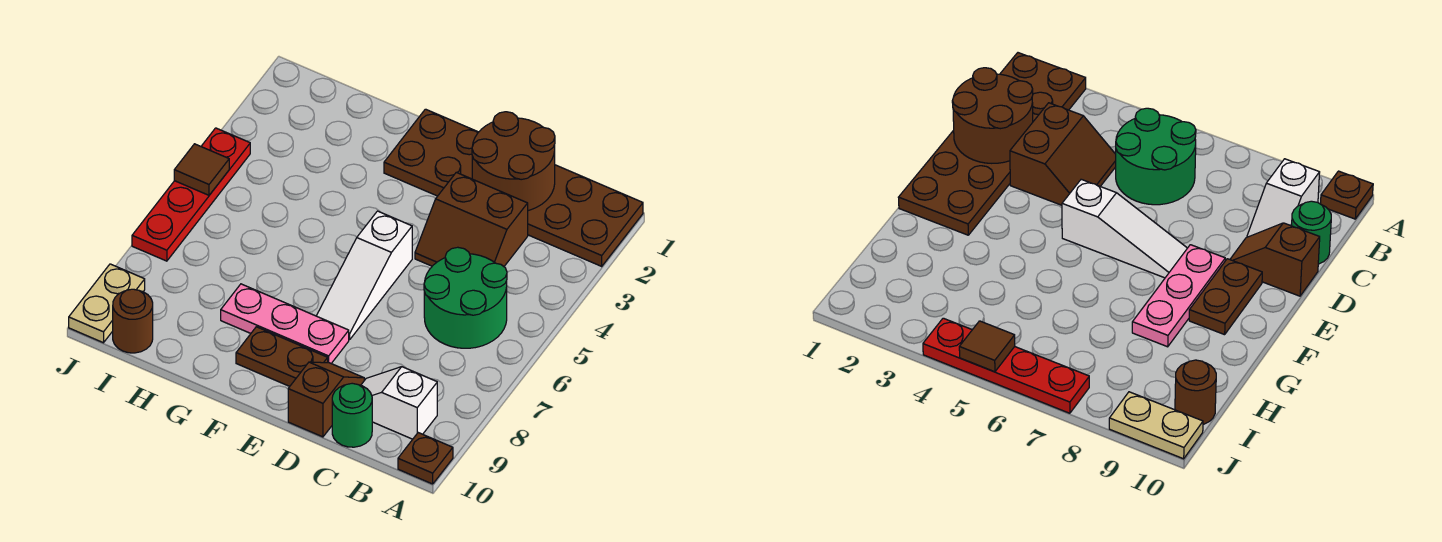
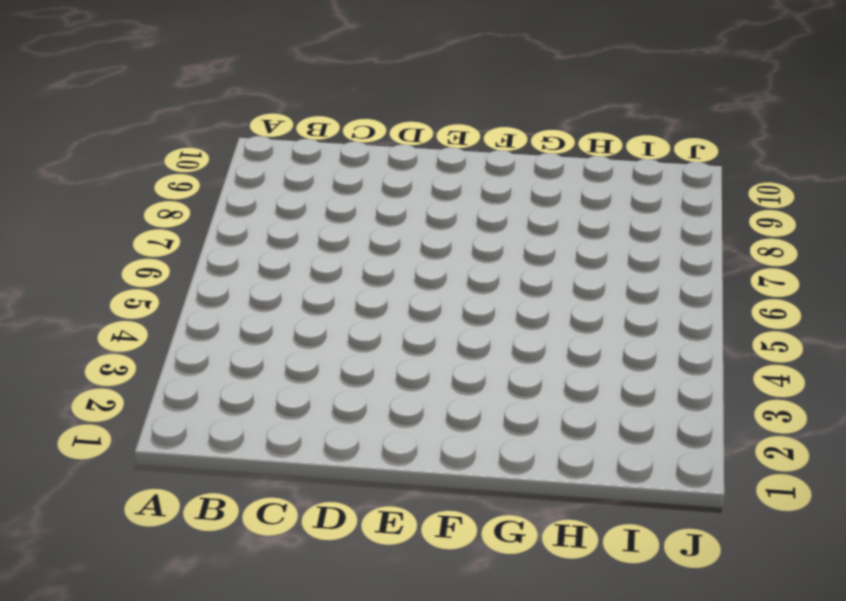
none -> brown plate A1:F2 level 1
none -> brown plate A10 level 1
none -> green round brick B5:C6 level 1

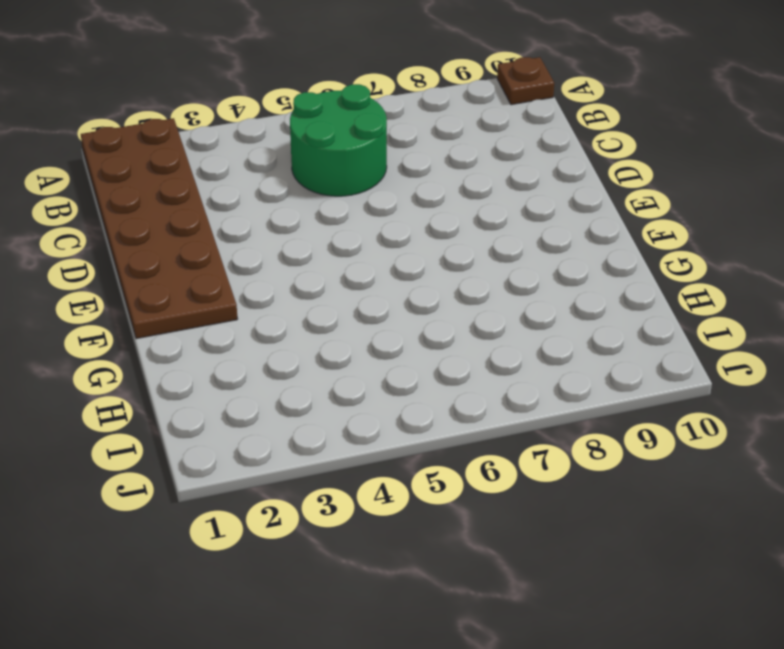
none -> white slope B9:C9 level 1 top B
none -> brown slope C3:D4 level 1 top 3
none -> green round brick C10 level 1

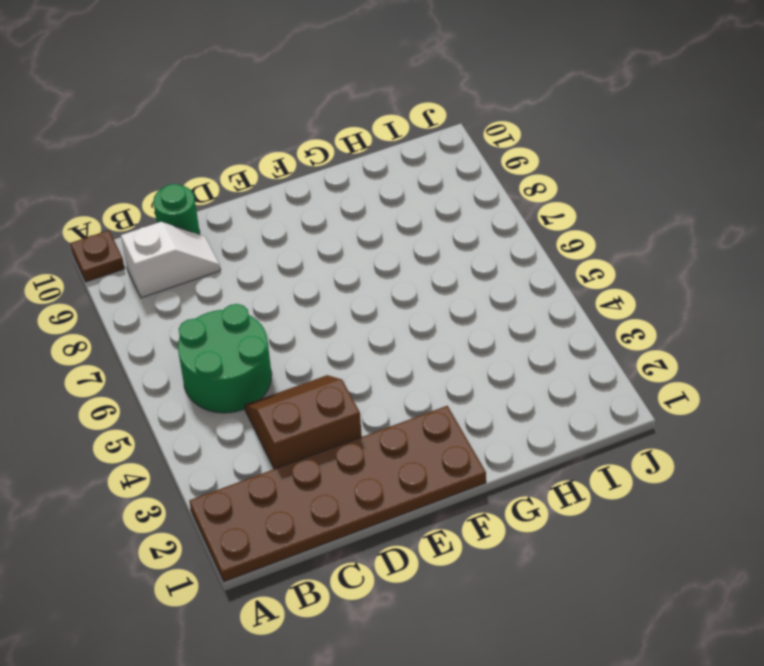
none -> brown slope D9:D10 level 1 top 10
none -> white slope E5:E7 level 1 top 5
none -> pink plate E8:G8 level 1

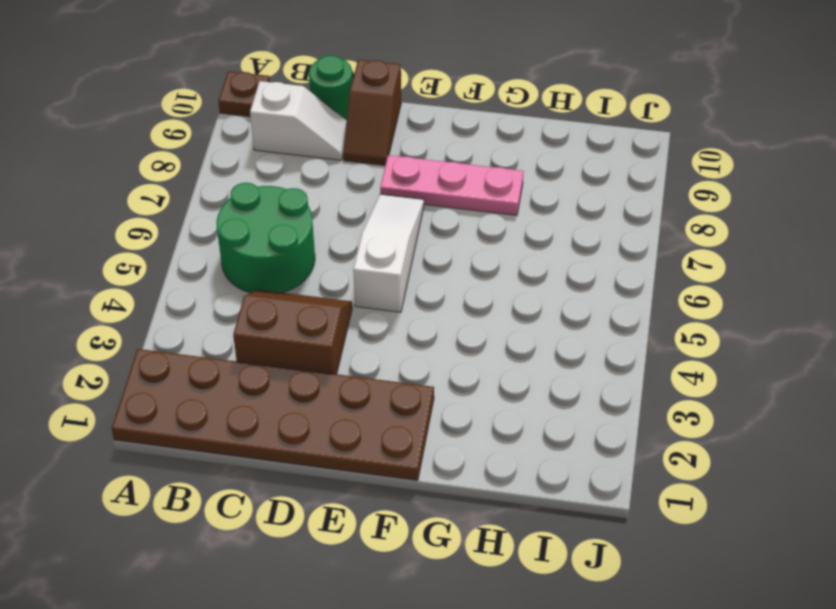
none -> brown plate E9:F9 level 1
none -> brown round brick I10 level 1
none -> red plate J4:J7 level 1

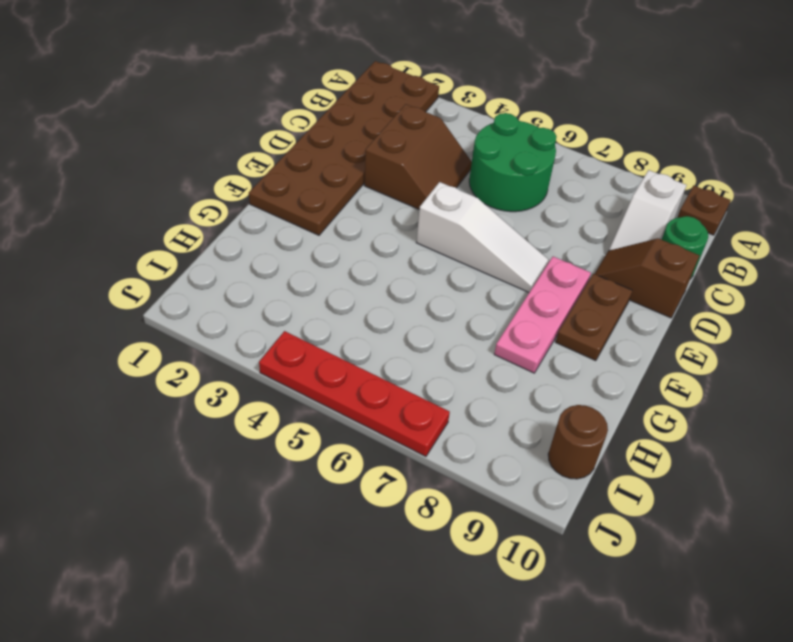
none -> tan plate J9:J10 level 1
none -> brown round brick C1:D2 level 2
none -> brown tile J5 level 2

